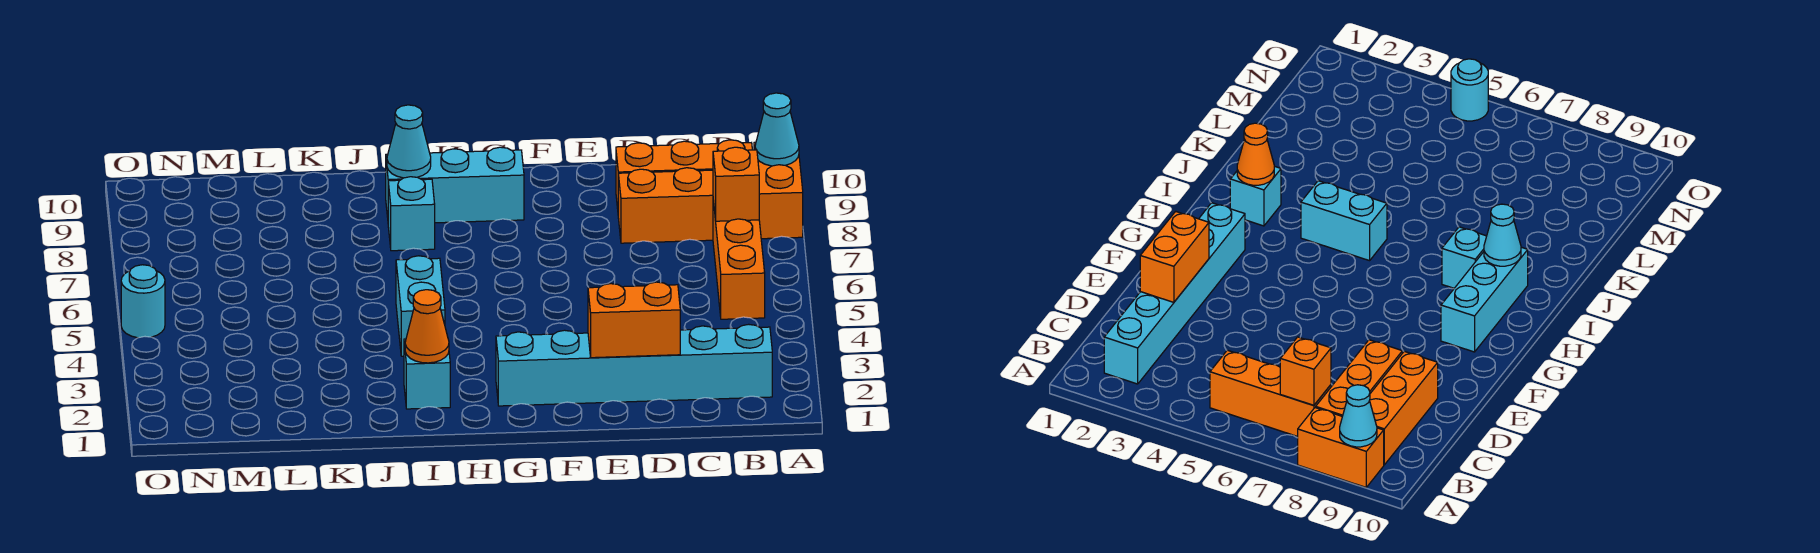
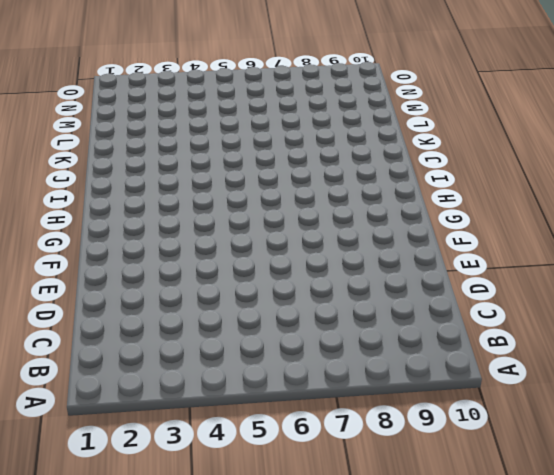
none -> orange brick A8:A9 level 1
none -> cyan brick B2:G2 level 1
none -> orange brick B5:B7 level 1

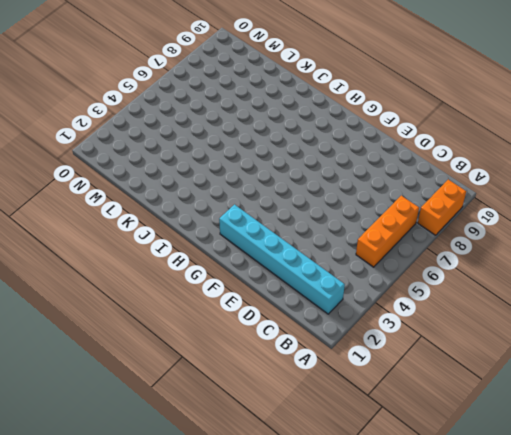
none -> orange brick B8:D8 level 1
none -> orange brick B9:D9 level 1
none -> cyan brick G9:I9 level 1

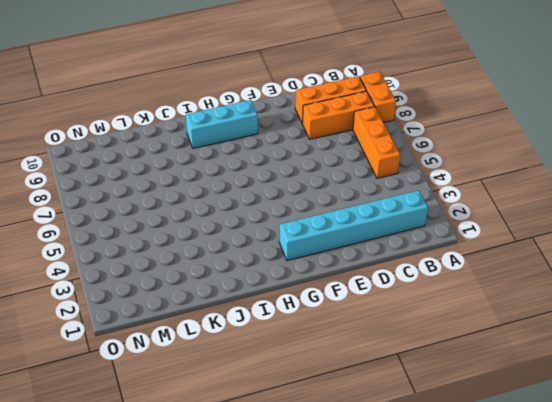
none -> cyan brick I2 level 1
none -> cyan brick I4:I5 level 1
none -> cyan brick I8 level 1

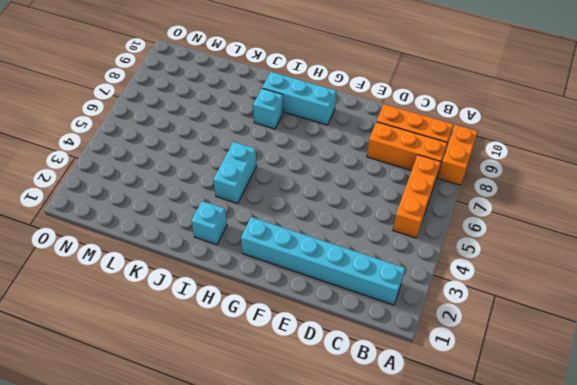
none -> cyan round brick O5 level 1
none -> cyan cone A9 level 2
none -> orange brick B7 level 2

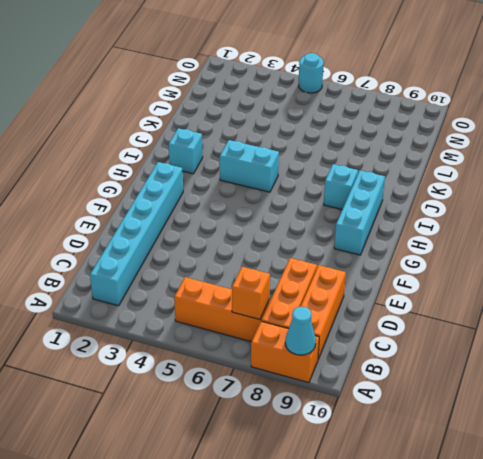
none -> orange brick D2:E2 level 2
none -> orange cone I2 level 2
none -> cyan cone I9 level 2

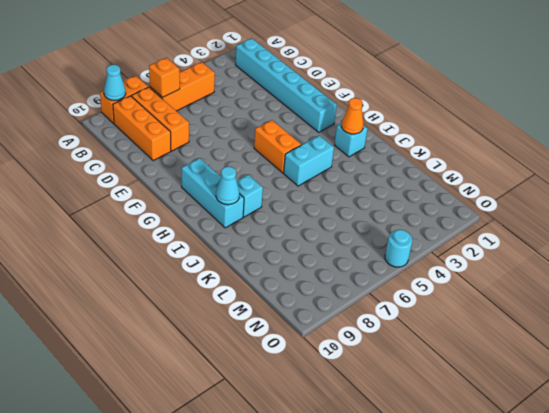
orange brick G5:H5 level 1 -> orange brick D2:E2 level 2

